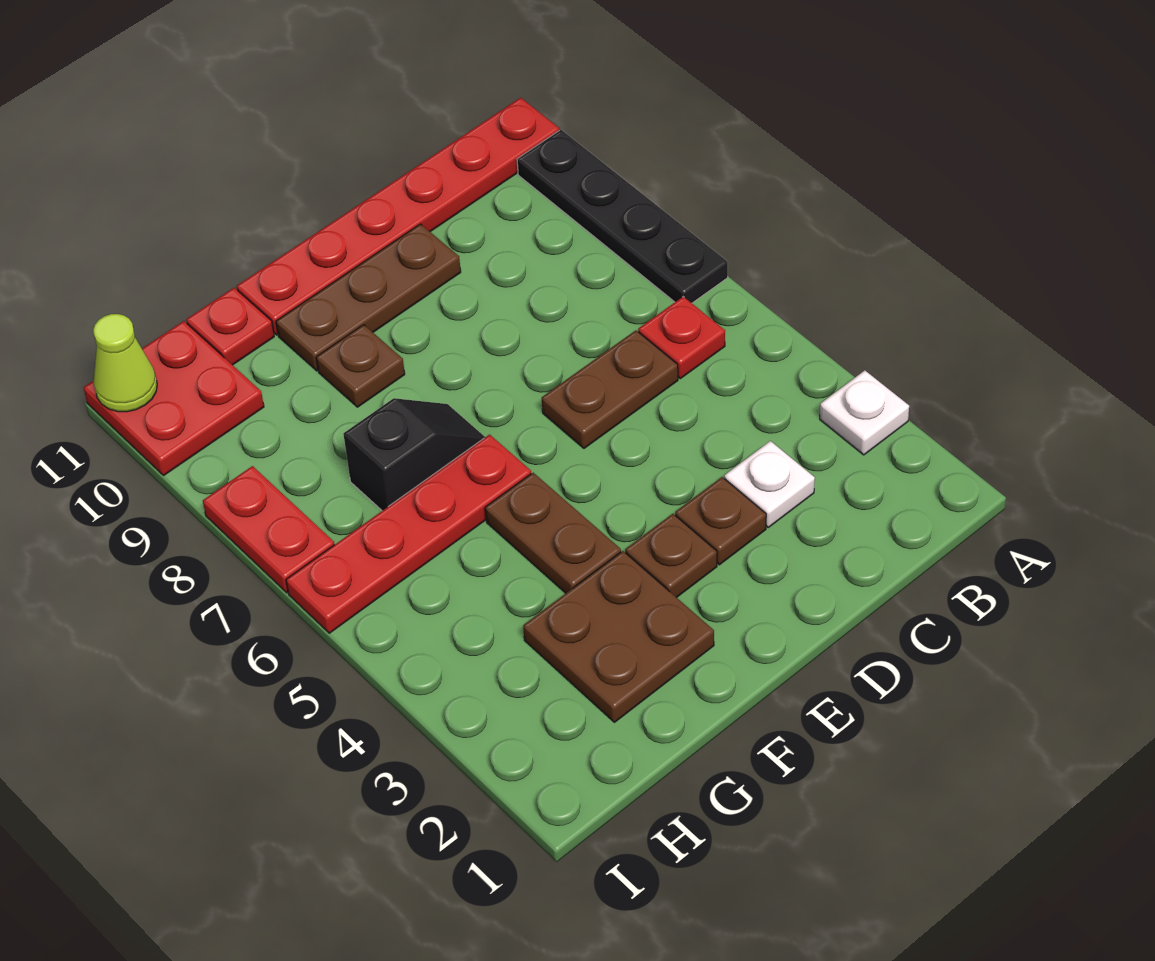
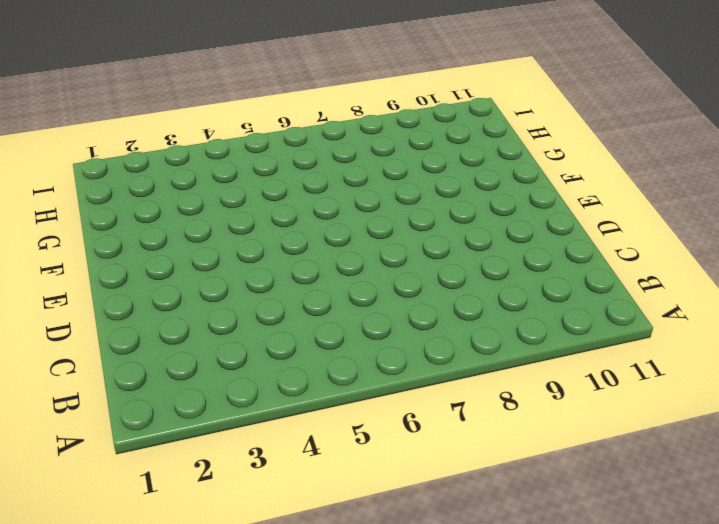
none -> white plate A3 level 1
none -> black plate A7:A10 level 1
none -> red plate A11:F11 level 1

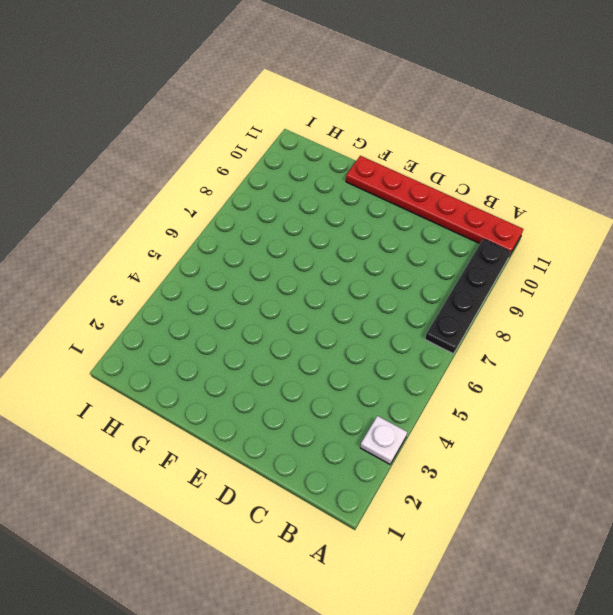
none -> red plate B6 level 1
none -> white plate C3 level 1
none -> brown plate C6:D6 level 1

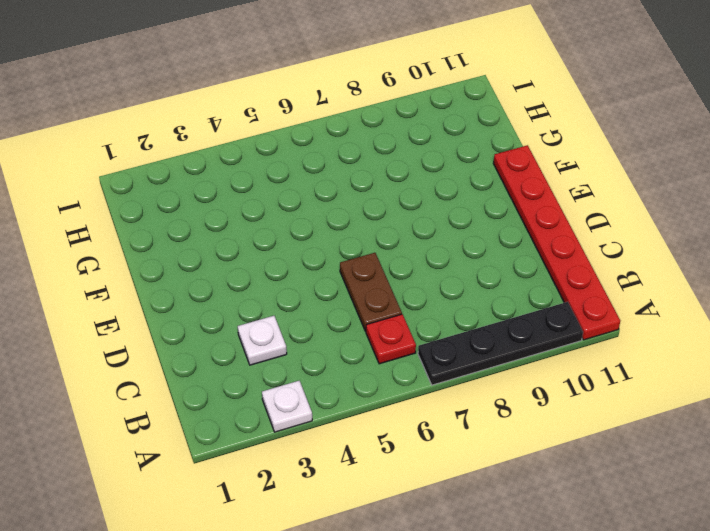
none -> brown plate D3 level 1
none -> brown plate D10:F10 level 1
none -> brown plate E3 level 1

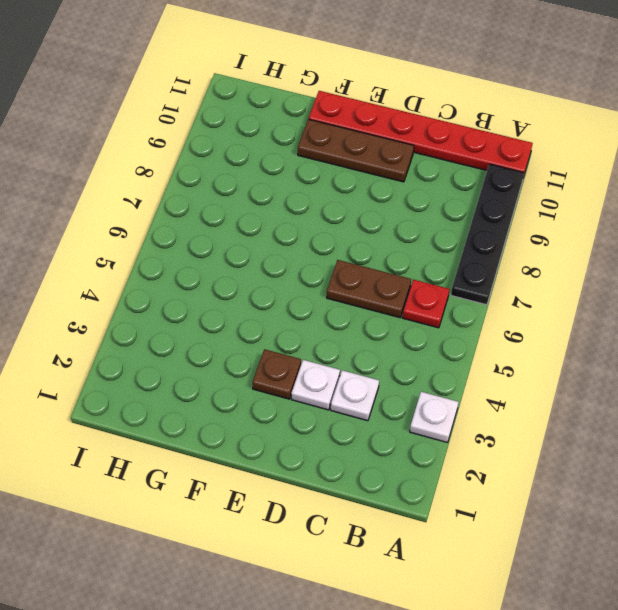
white plate D3 level 1 -> brown plate D3 level 1
none -> brown plate F2:G3 level 1
none -> brown plate F4:F5 level 1
none -> red plate F6:I6 level 1

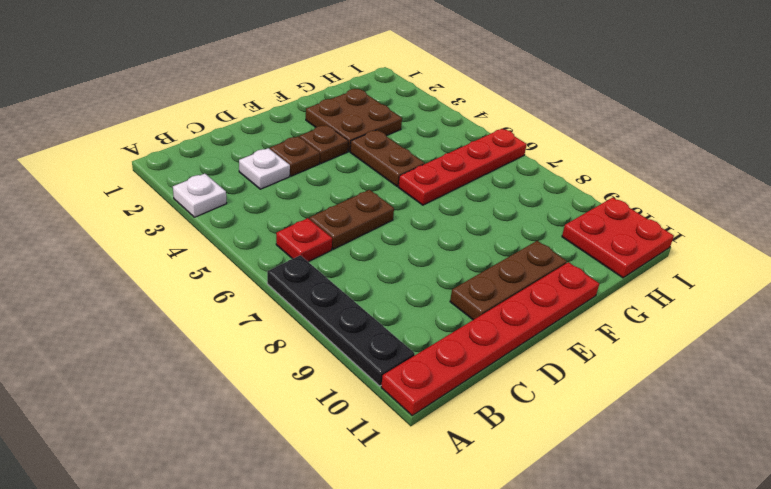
none -> black slope F7:G7 level 1 top G
none -> brown plate F9 level 1
none -> red plate G11 level 1

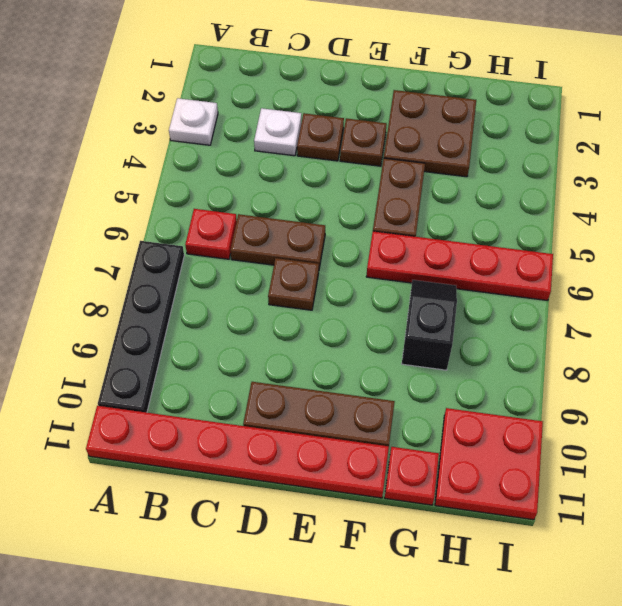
brown plate D7 level 1 -> brown plate F9 level 1
black slope G7:G8 level 1 top 8 -> black slope F7:G7 level 1 top G
none -> red plate I7:I8 level 1
none -> lime cone I11 level 2

